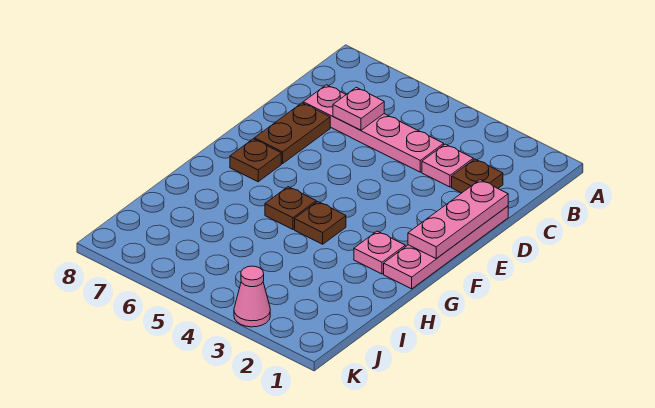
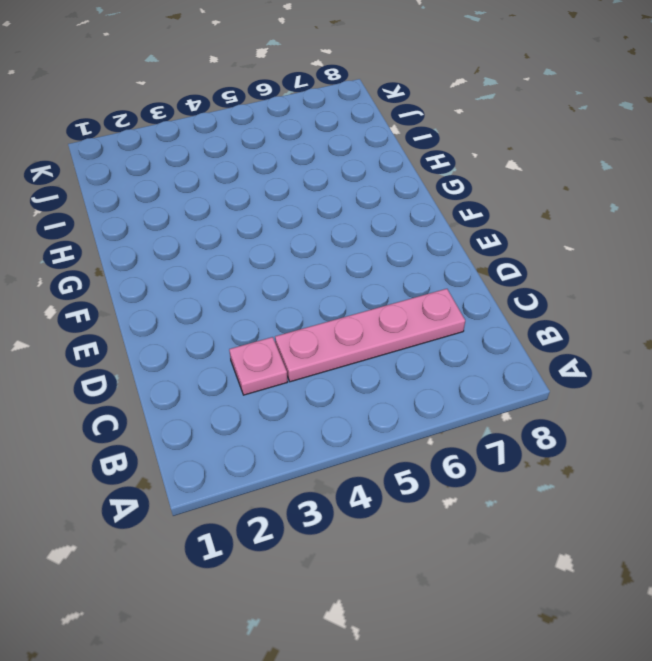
none -> brown plate C2 level 1
none -> pink plate D1:G1 level 1
none -> brown plate D7:E7 level 1

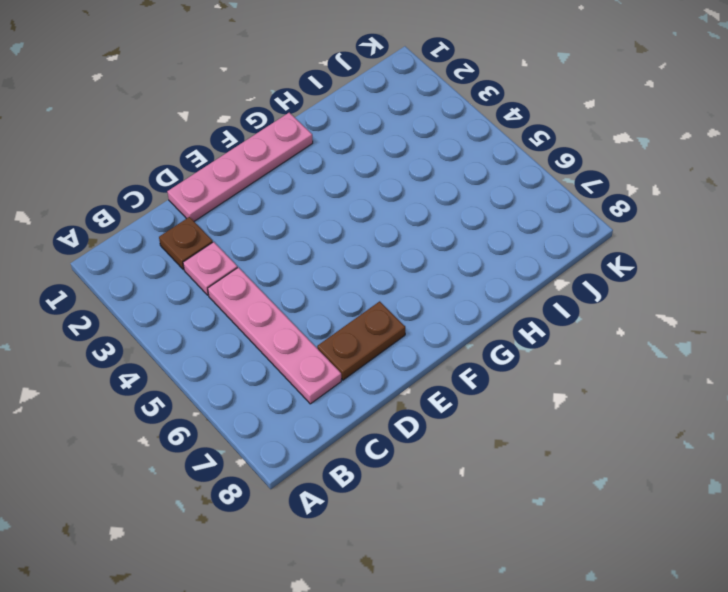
none -> brown plate F7 level 1
none -> pink plate G2 level 1
none -> brown plate G4 level 1

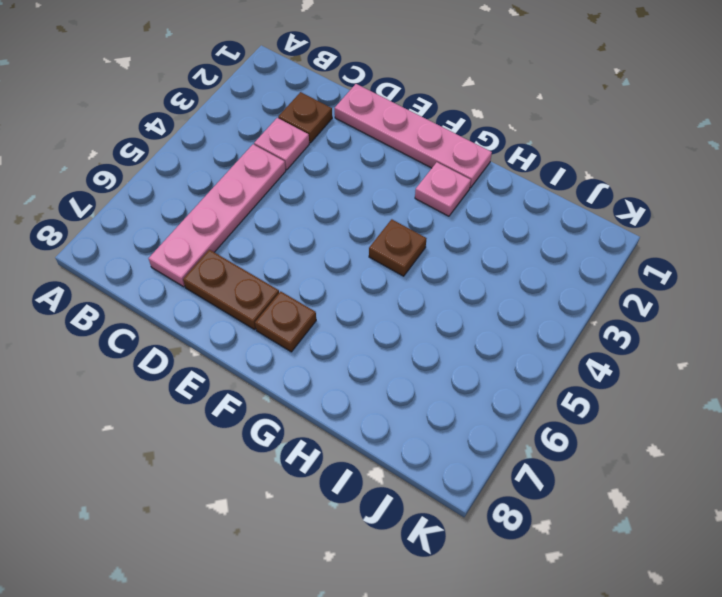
none -> brown plate G5 level 1
none -> pink cone K3 level 1
none -> pink plate C6 level 2

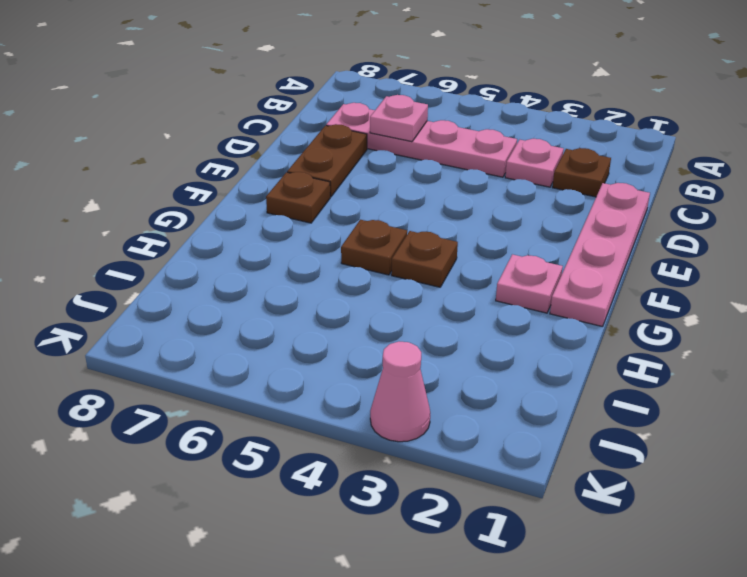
none -> pink plate D1:F1 level 2

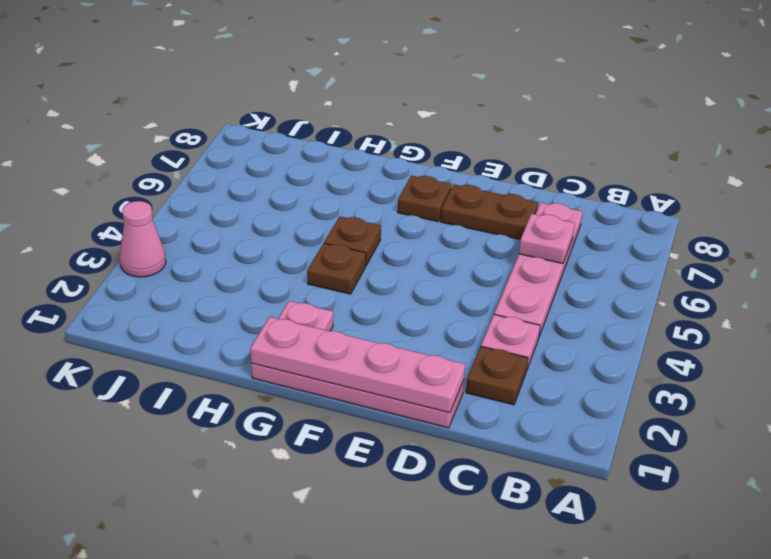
pink plate D1:G1 level 2 -> pink plate D1:F1 level 2

